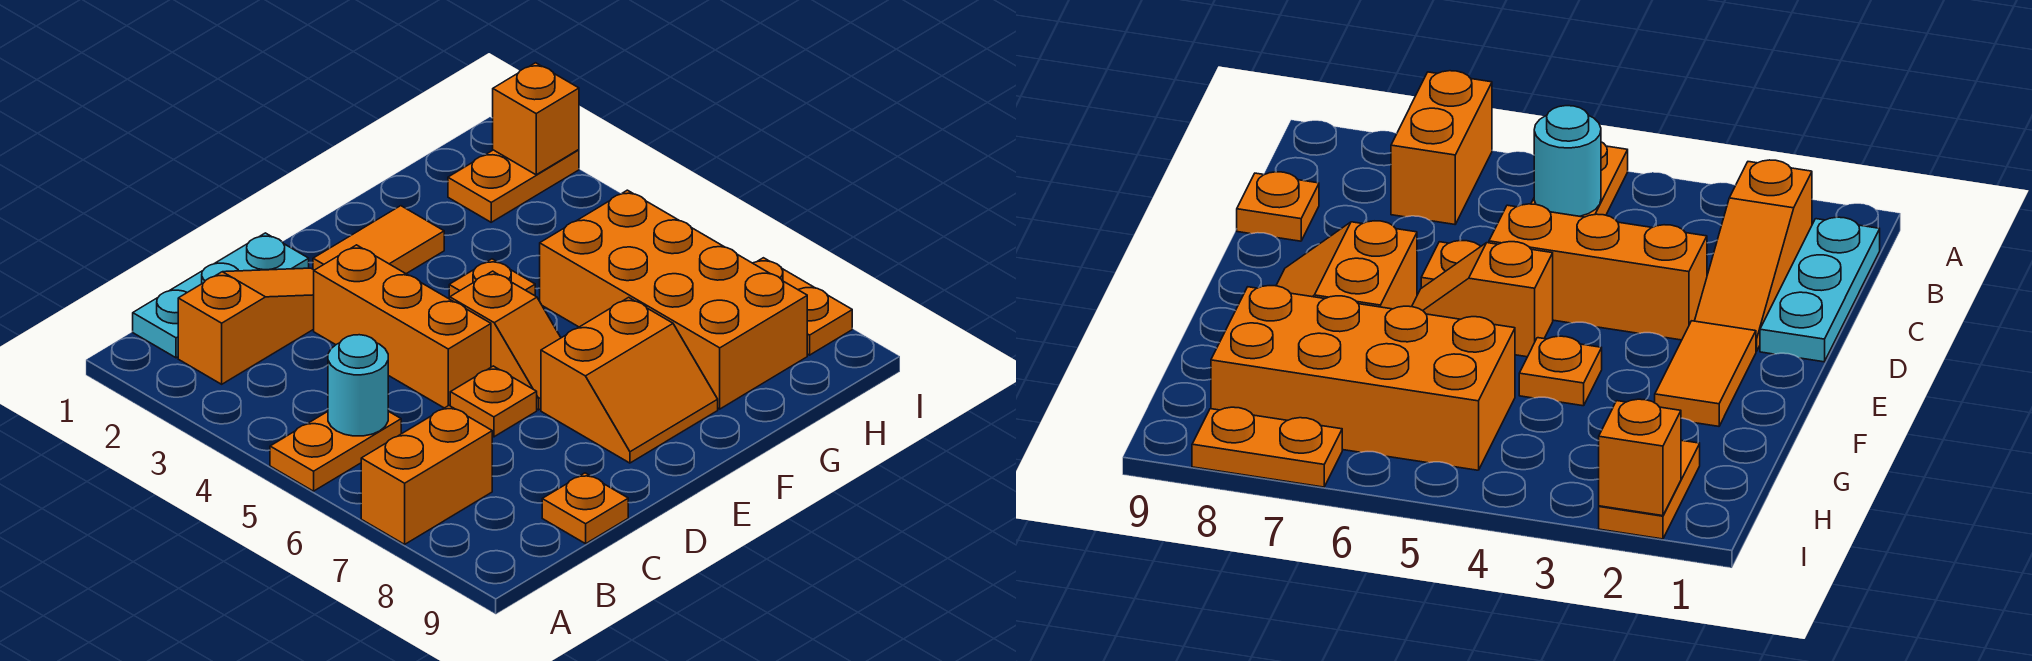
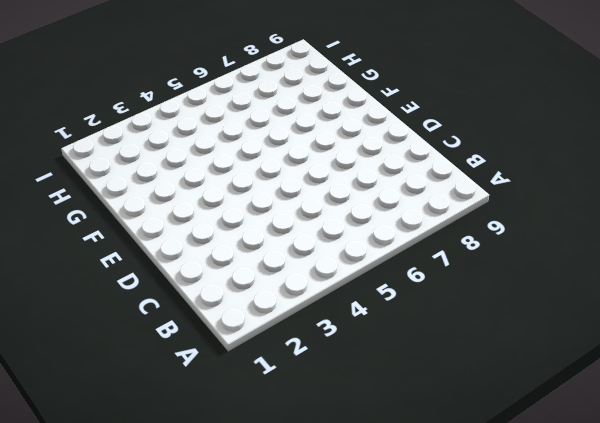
none -> orange plate A5:B5 level 1
none -> orange brick A7:B7 level 1
none -> cyan plate B1:D1 level 1

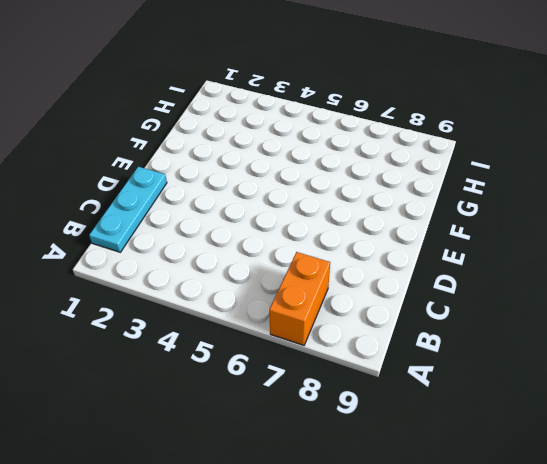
none -> orange plate A5:B5 level 1
none -> orange slope B2:D2 level 1 top B
none -> orange plate C9 level 1

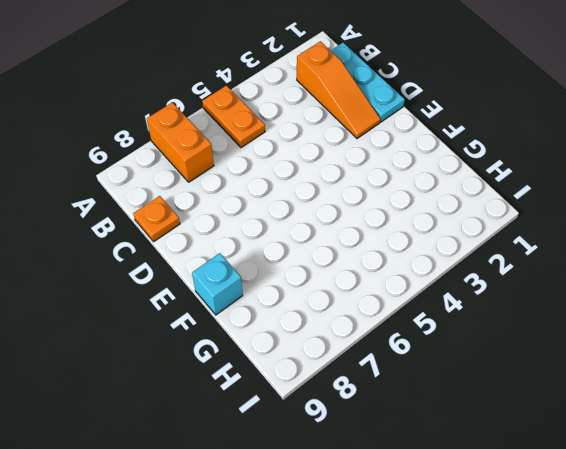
cyan brick F9 level 1 -> none
none -> orange brick D3:D5 level 1
none -> orange plate D6 level 1
none -> orange tile E2:F2 level 1

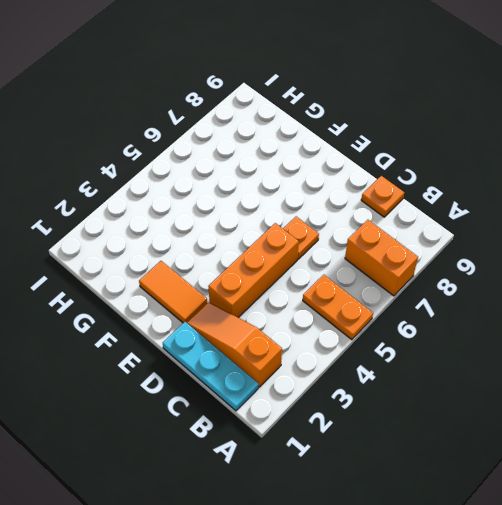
none -> orange slope E5:E6 level 1 top 5
none -> orange slope E7:F8 level 1 top 7
none -> orange plate F4 level 1

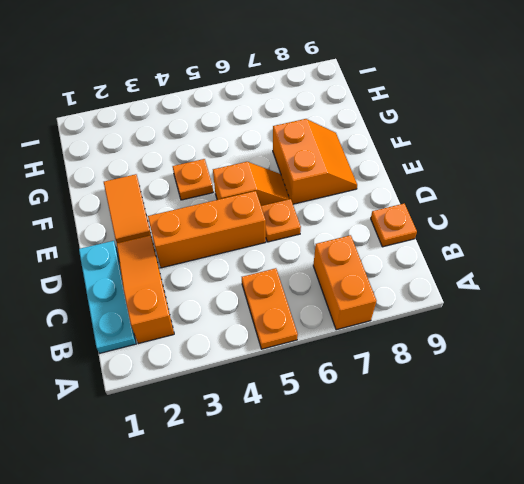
none -> orange brick G5:H8 level 1
none -> orange plate H2:I2 level 1
none -> orange plate I7:I8 level 1

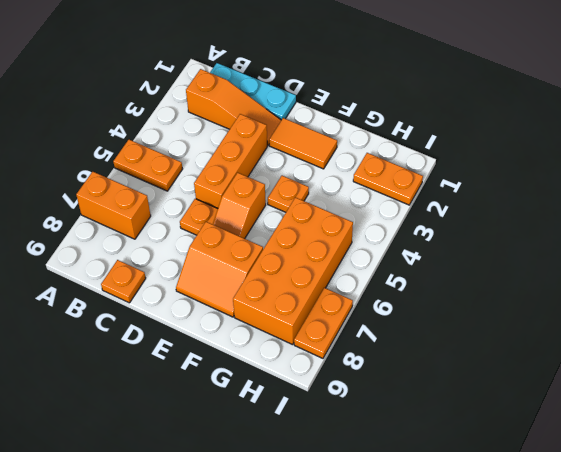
none -> cyan round brick B5 level 2
none -> orange brick I2 level 2

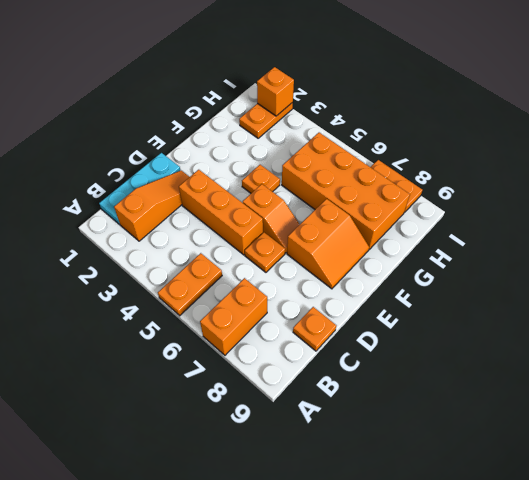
none -> orange tile E2:F2 level 1
none -> cyan round brick B5 level 2

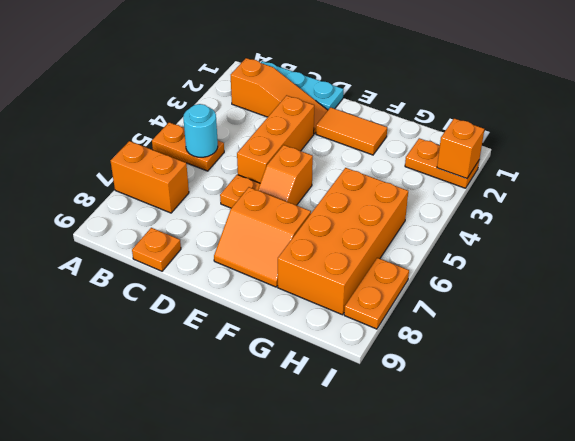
none -> orange plate F4 level 1

